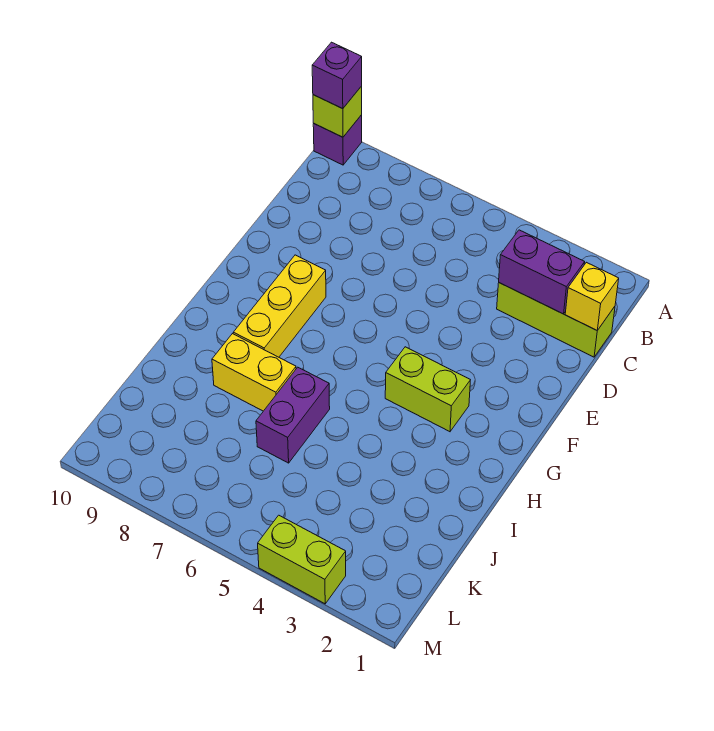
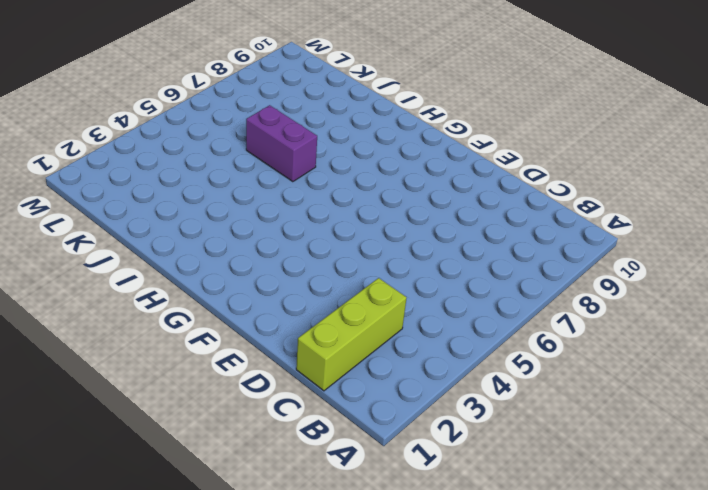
none -> purple brick A10 level 1
none -> yellow brick F8:H8 level 1

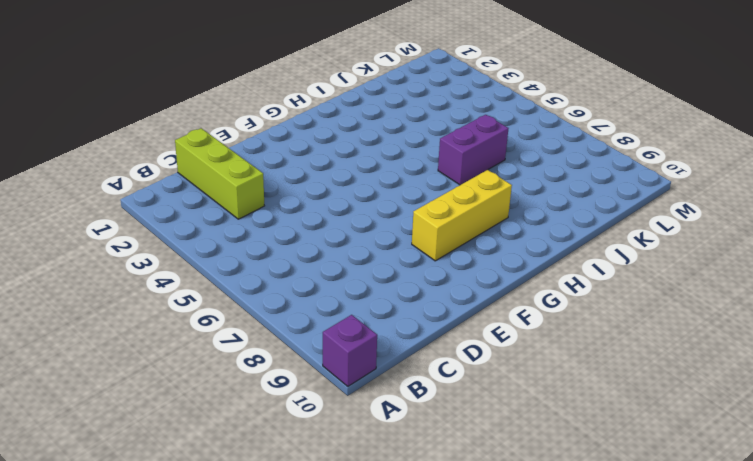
none -> lime brick G3:G4 level 1
none -> yellow brick I7:I8 level 1

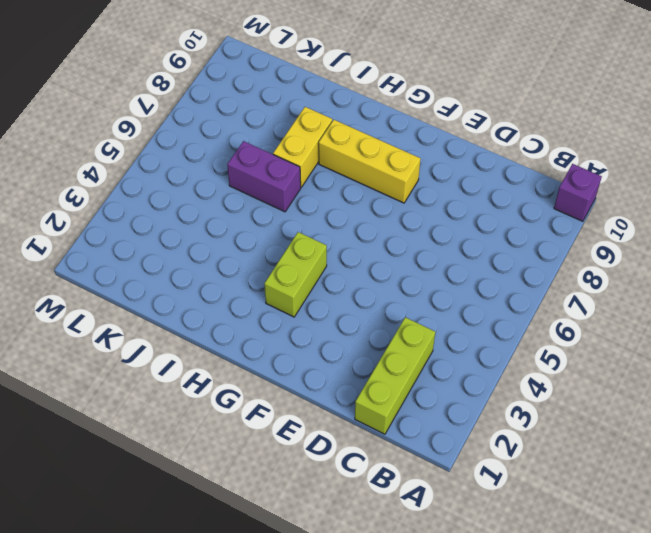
none -> lime brick M3:M4 level 1
none -> lime brick A10 level 2

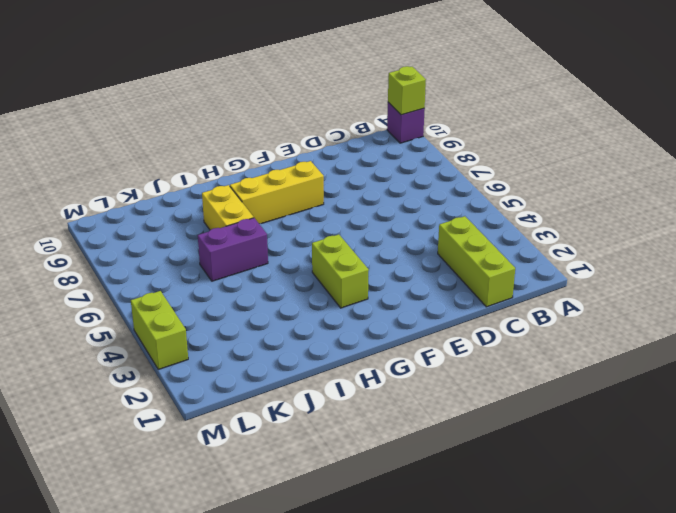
none -> yellow brick C1 level 2
none -> purple brick C2:C3 level 2

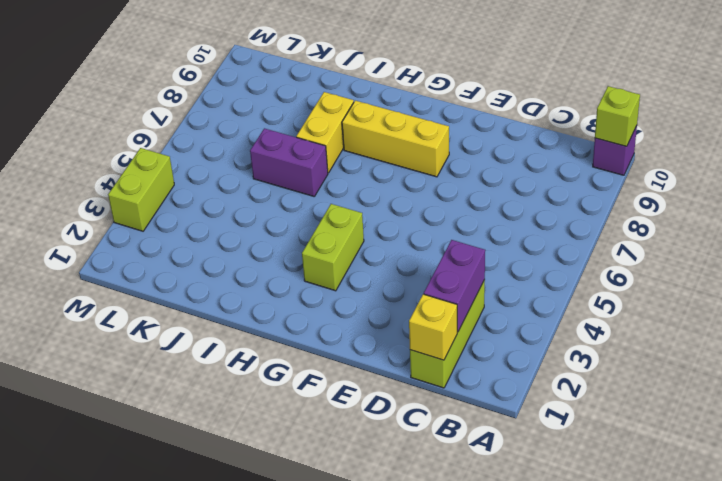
none -> purple brick A10 level 3

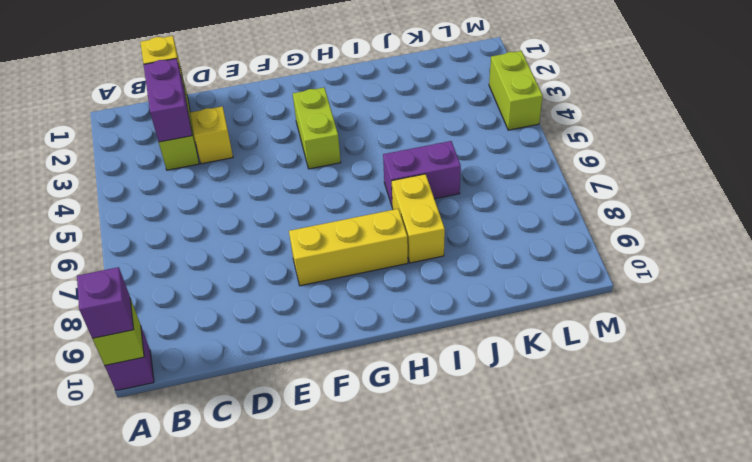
yellow brick D3 level 1 -> none

